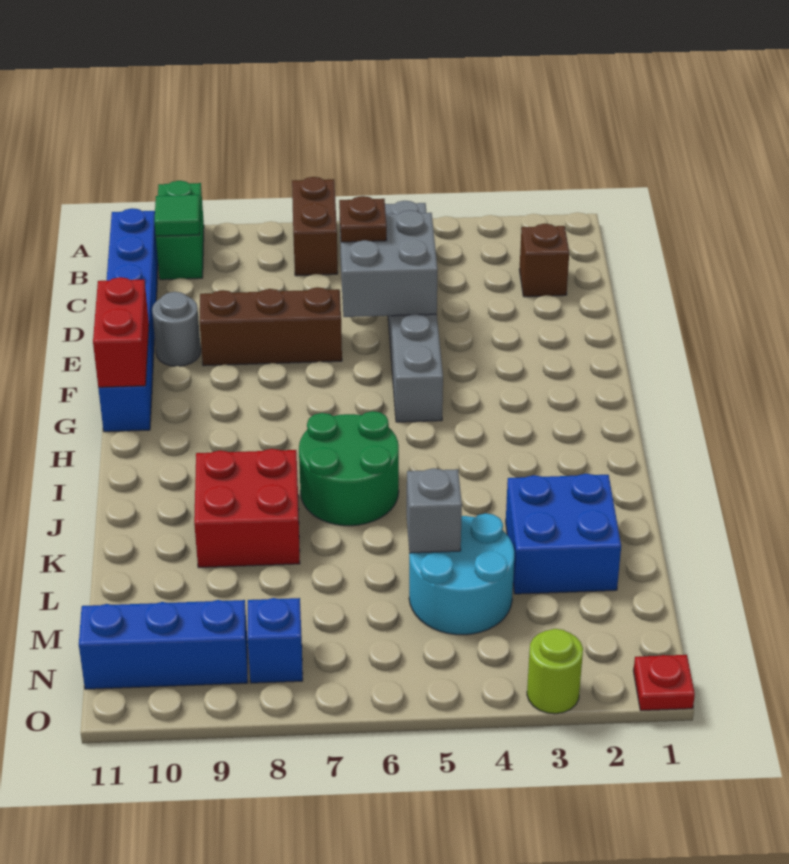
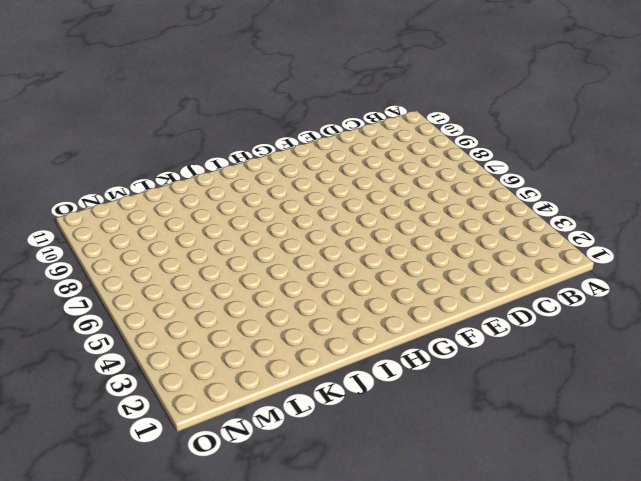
none -> brown brick A7:B7 level 1
none -> green brick A10:B10 level 1
none -> grey brick B5:G5 level 1

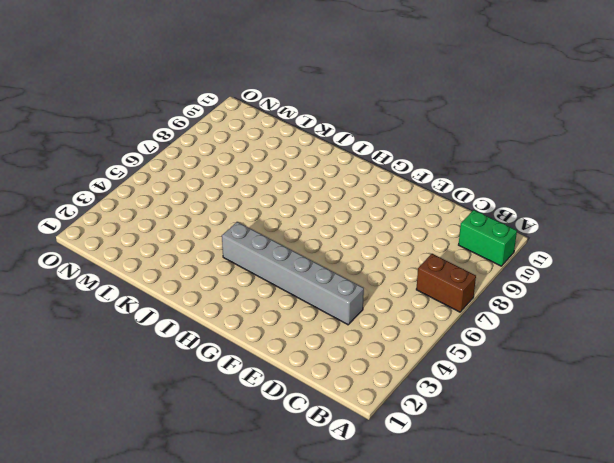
grey brick D4:I4 level 1 -> grey brick B5:G5 level 1
none -> blue brick B11:G11 level 1
none -> brown brick C2 level 1
none -> brown brick E7:E9 level 1

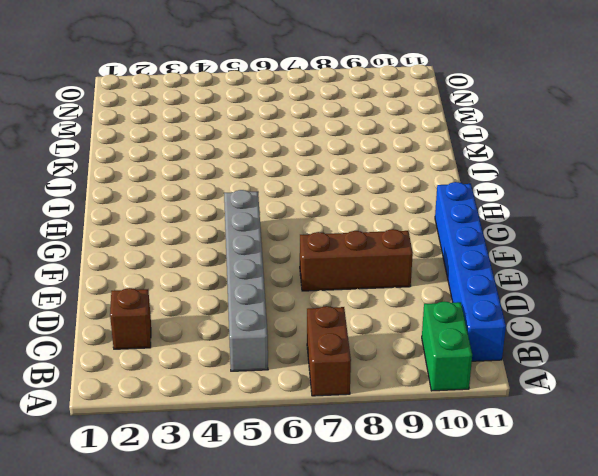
none -> grey round brick E10 level 1
none -> green round brick I6:J7 level 1
none -> red brick J8:K9 level 1

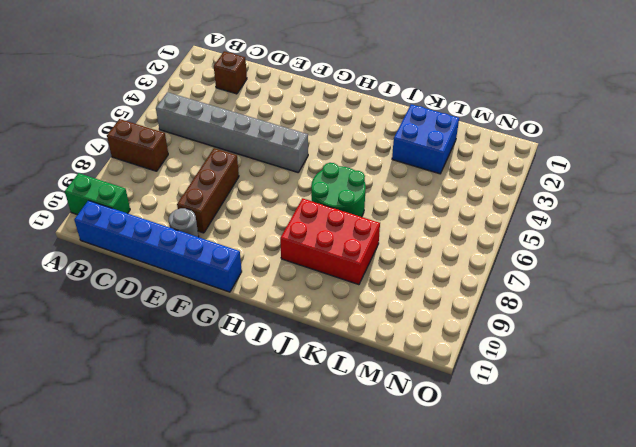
red brick I8:K9 level 1 -> red brick J8:K9 level 1
none -> cyan round brick L4:M5 level 1
none -> blue brick N8 level 1
none -> blue brick N9:N11 level 1

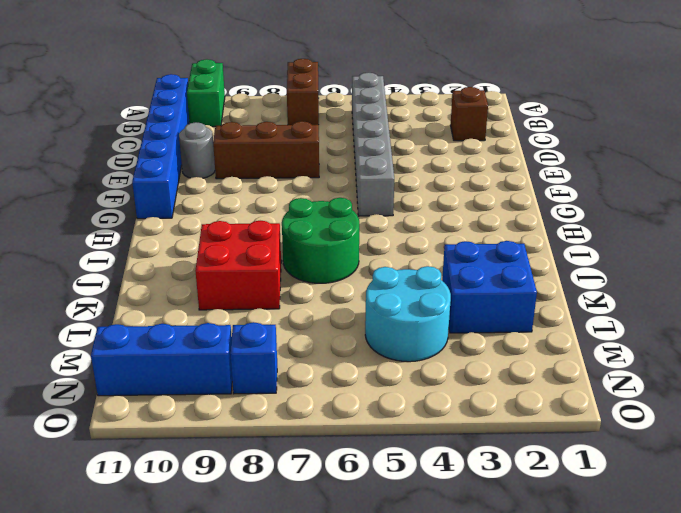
none -> red plate O1 level 1
none -> lime round brick O3 level 1
none -> green tile B10 level 2

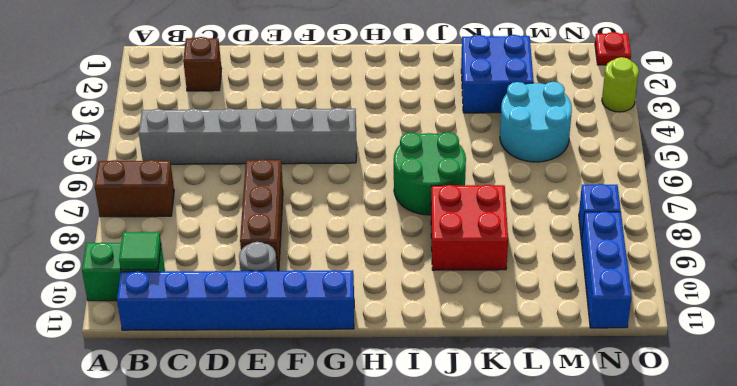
none -> grey brick D5:E6 level 2
none -> red brick F11:G11 level 2
none -> grey brick L5 level 2

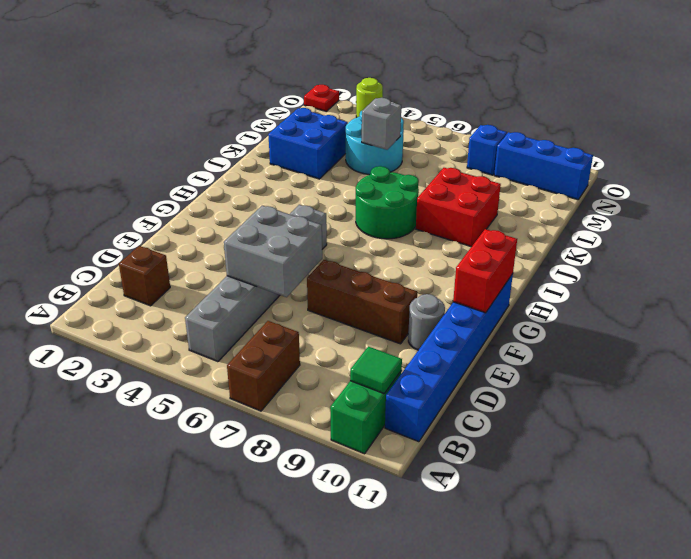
none -> brown plate D6 level 3

